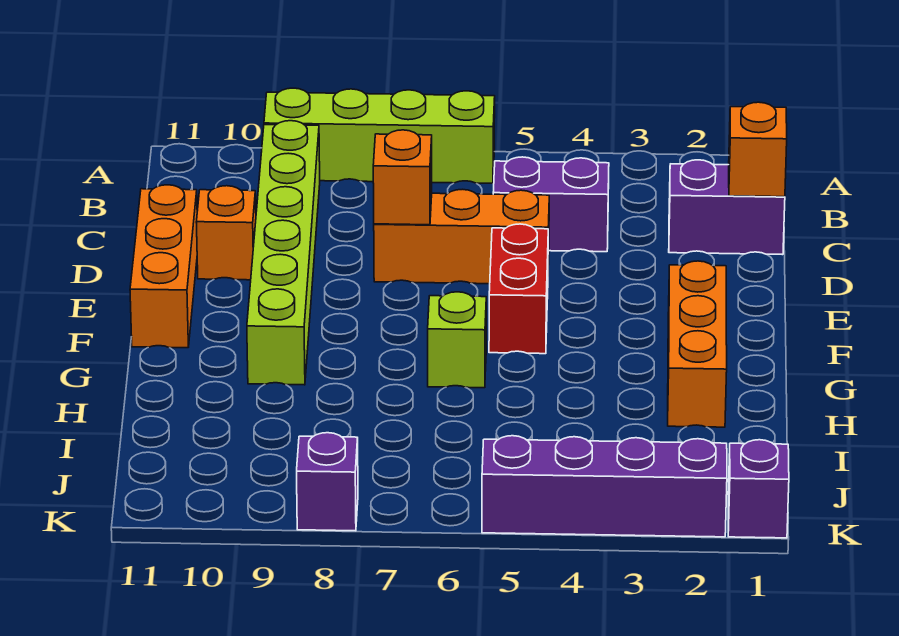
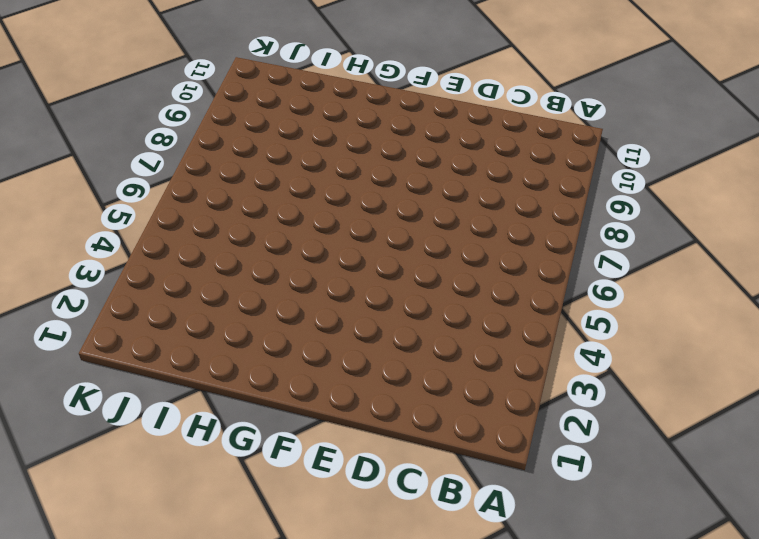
none -> lime brick A6:A9 level 1
none -> lime brick B9:G9 level 1
none -> purple brick C1:C2 level 1

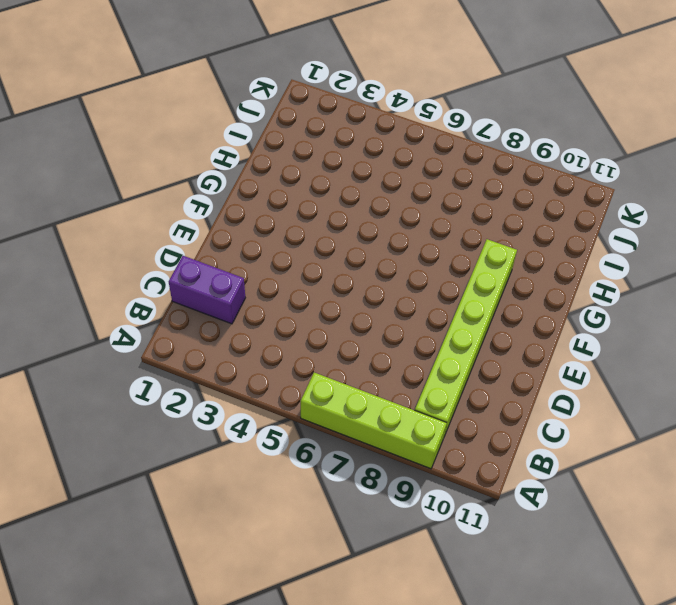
none -> purple brick C4:C5 level 1
none -> orange brick D5:D7 level 1
none -> orange brick D10 level 1

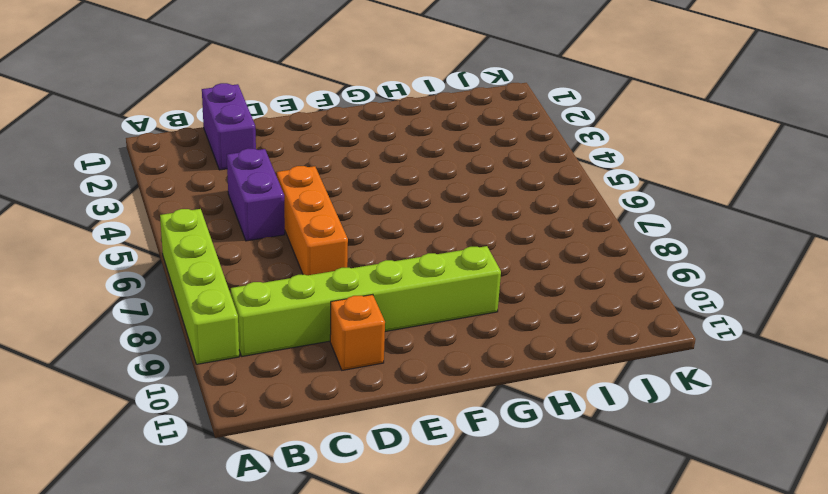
none -> orange brick D11:F11 level 1
none -> red brick E5:F5 level 1
none -> orange brick F2:H2 level 1

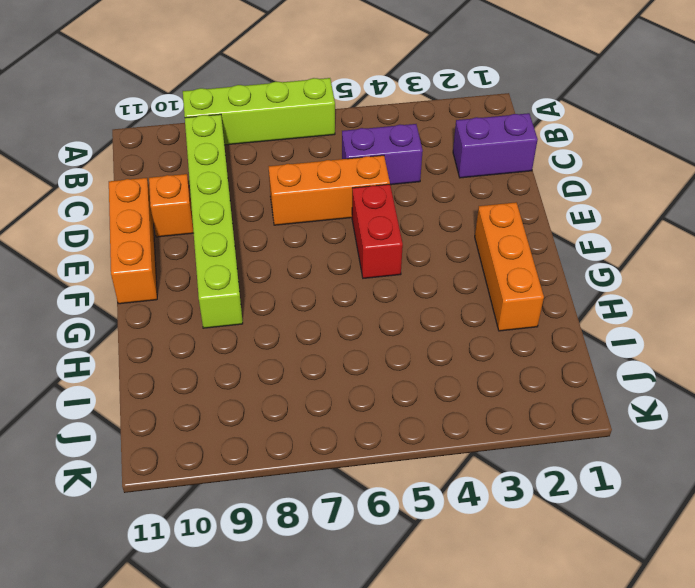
none -> lime brick G6 level 1
none -> purple brick K1 level 1
none -> purple brick K2:K5 level 1

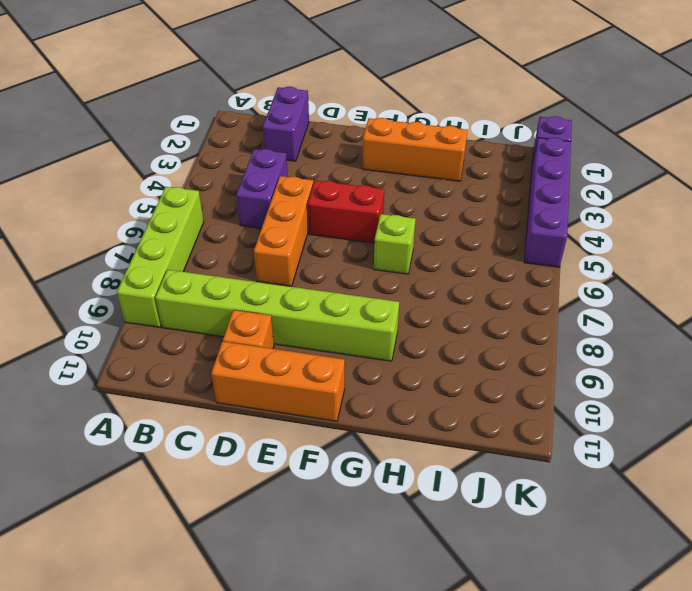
none -> purple brick K8 level 1
none -> orange brick C1 level 2
none -> orange brick D7 level 2

